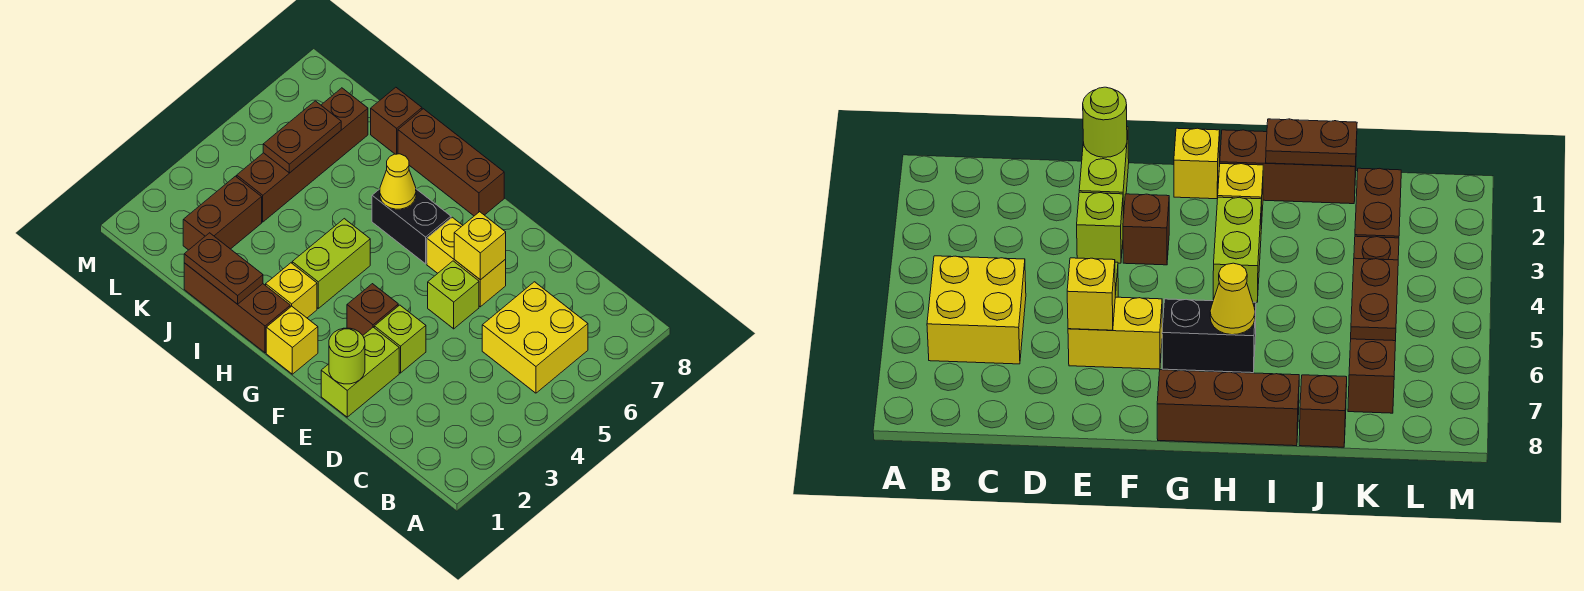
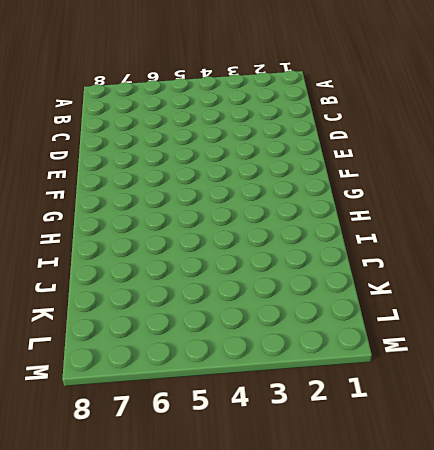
none -> yellow brick B5:C6 level 1
none -> lime brick E1:E2 level 1
none -> lime brick E3 level 1

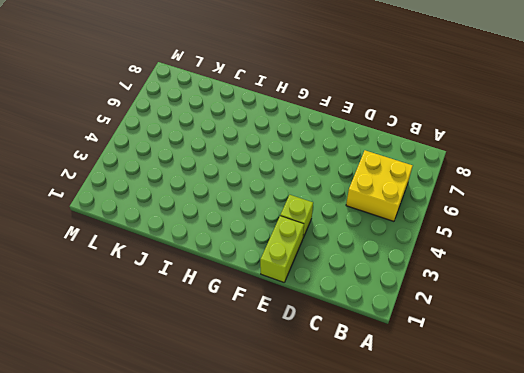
none -> lime brick E5 level 1
none -> yellow brick E6:F6 level 1
none -> brown brick F3 level 1

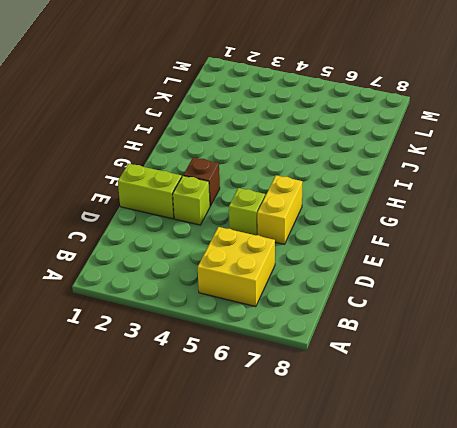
none -> yellow brick G1 level 1
none -> black brick G6:H6 level 1
none -> brown brick G8:I8 level 1

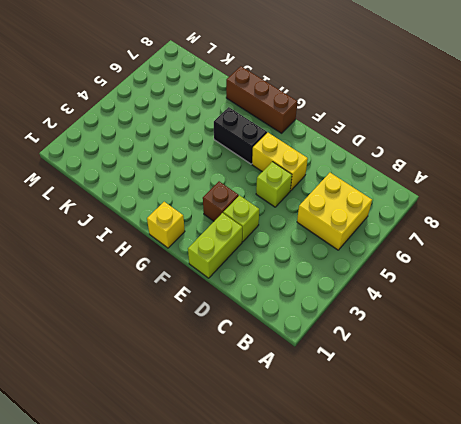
none -> brown brick H1:J1 level 1
none -> yellow brick H2 level 1
none -> lime brick H3:H4 level 1

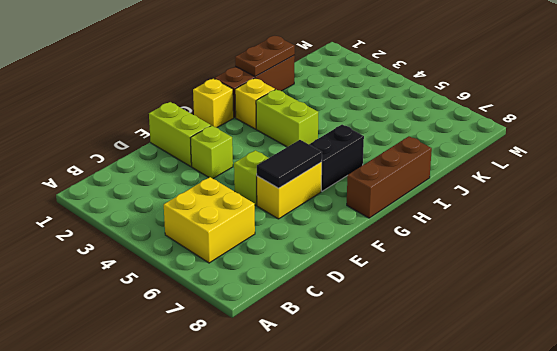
black tile E6:F6 level 2 -> yellow brick E6 level 2
none -> brown brick F3 level 1
none -> brown brick J8 level 1
none -> brown brick K2:K3 level 1

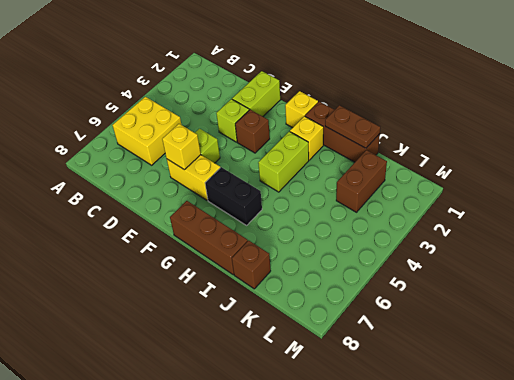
none -> brown brick K4:K7 level 1
none -> lime round brick E1 level 2
none -> yellow cone H6 level 2

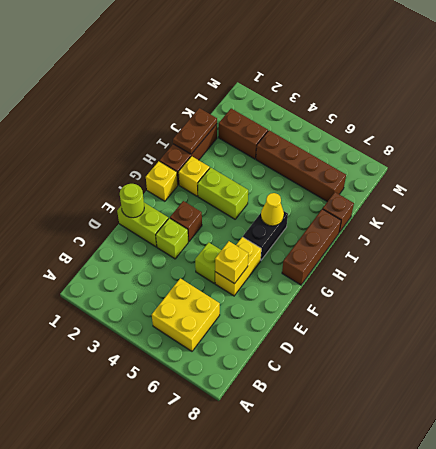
none -> brown plate K5:K6 level 2

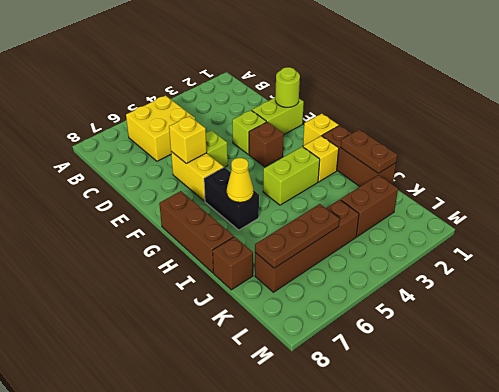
brown plate K5:K7 level 2 -> brown plate K5:K6 level 2

